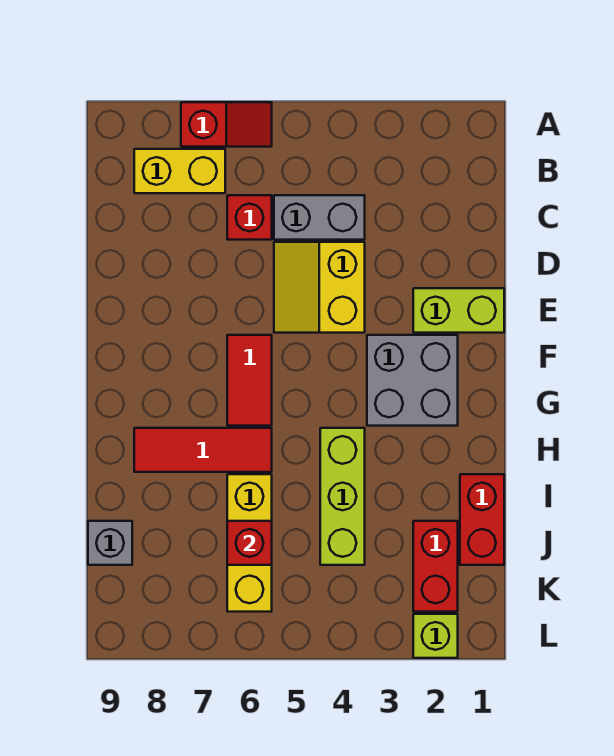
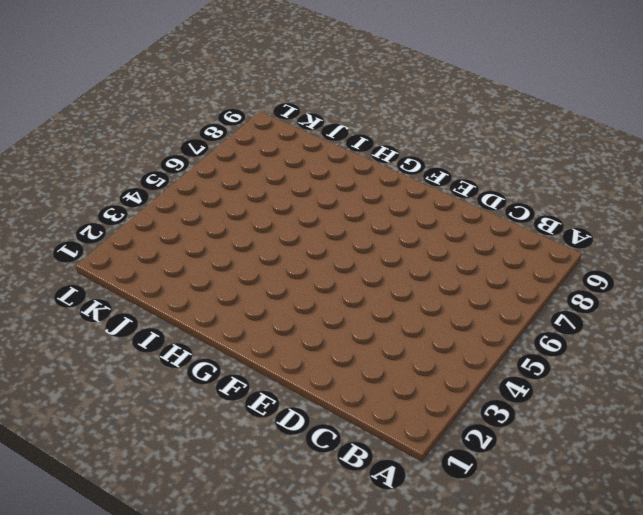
none -> red slope A6:A7 level 1 top 7
none -> yellow brick B7:B8 level 1
none -> grey brick C4:C5 level 1

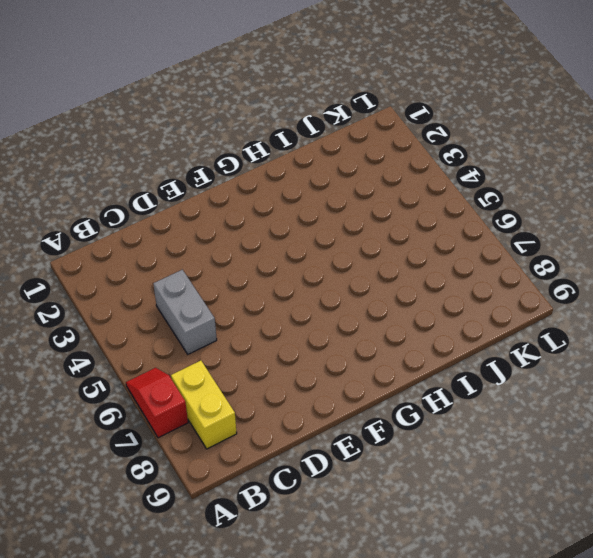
none -> red brick C6 level 1
none -> yellow slope D4:E5 level 1 top 4
none -> lime brick E1:E2 level 1

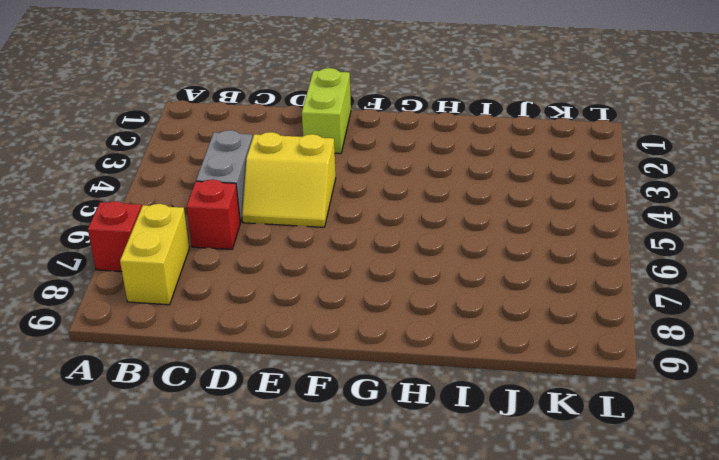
none -> grey brick F2:G3 level 1
none -> red tile F6:G6 level 1
none -> lime brick H4:J4 level 1

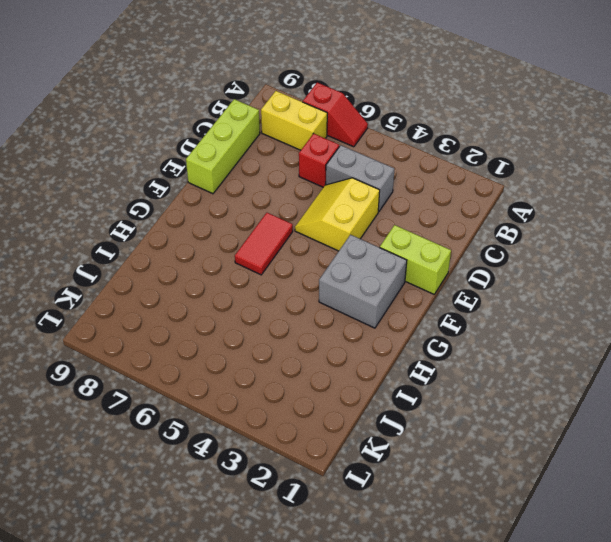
lime brick C9:E9 level 1 -> lime brick H4:J4 level 1
none -> red tile H6:H8 level 1
none -> red brick I1:J1 level 1
none -> yellow brick I6:K6 level 1

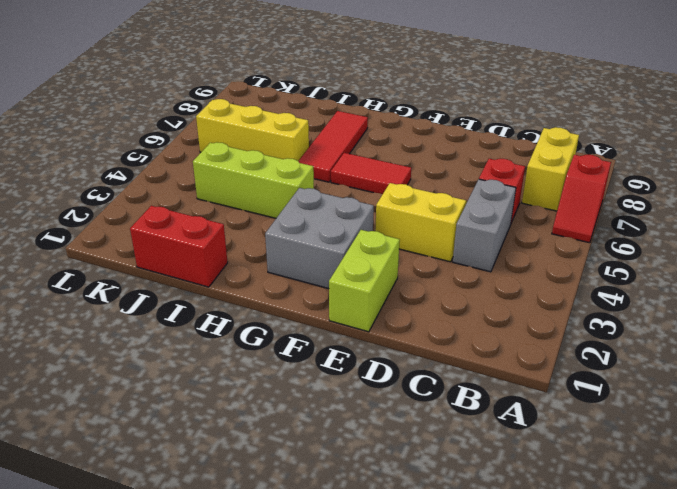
none -> red brick J2:K2 level 1
none -> grey brick J9 level 1
none -> lime brick L2 level 1

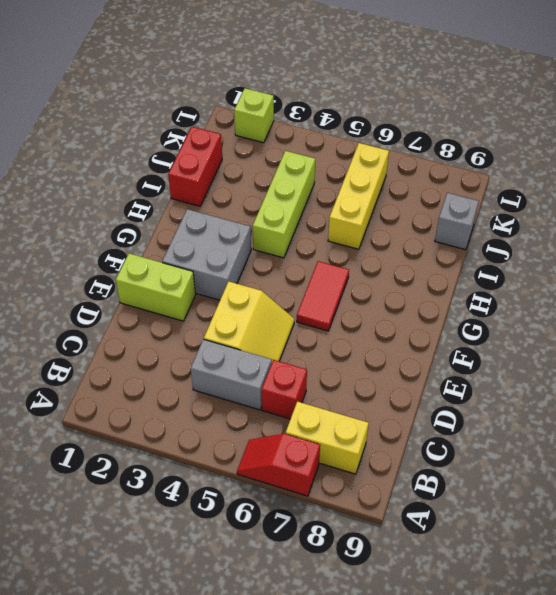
none -> red tile H6:H8 level 1
none -> red brick J2:K2 level 1
none -> red brick J6 level 2

